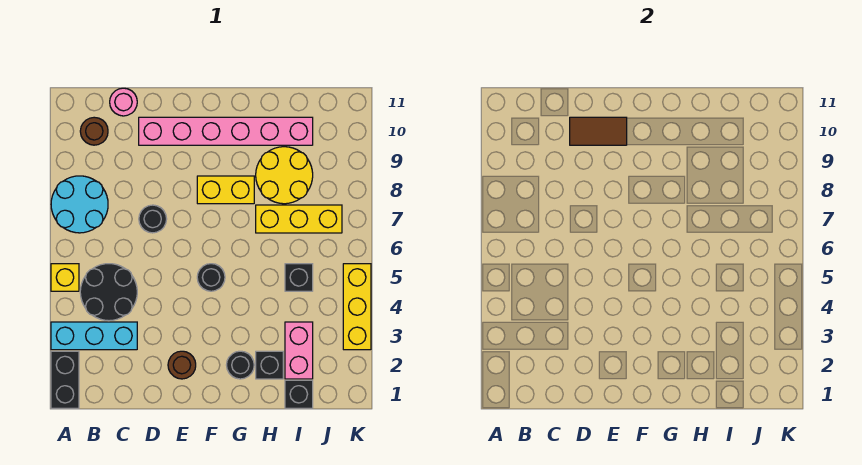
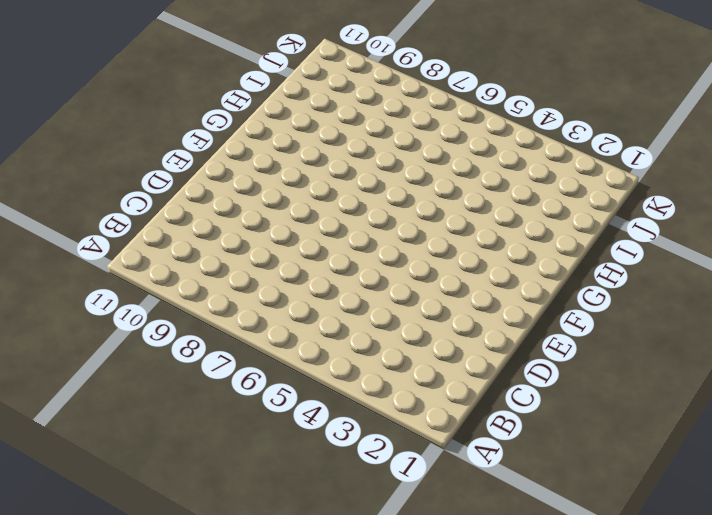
none -> black brick A1:A2 level 1
none -> cyan brick A3:C3 level 1
none -> yellow brick A5 level 1

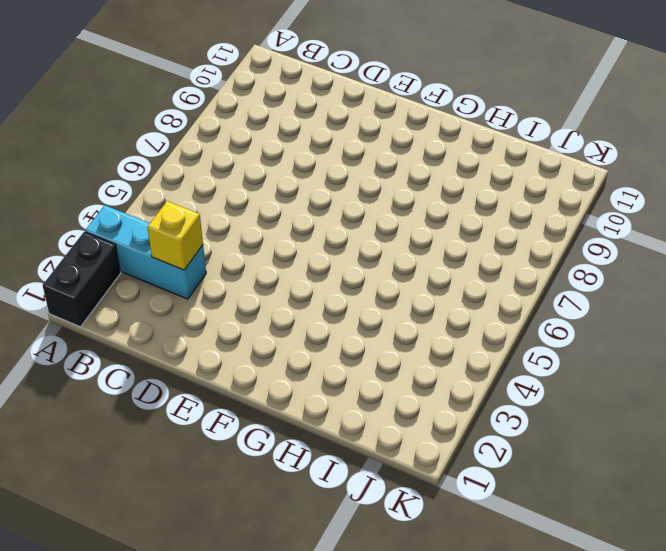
yellow brick C3 level 2 -> yellow brick A5 level 1
none -> cyan round brick A7:B8 level 1
none -> black round brick B4:C5 level 1
none -> brown round brick B10 level 1

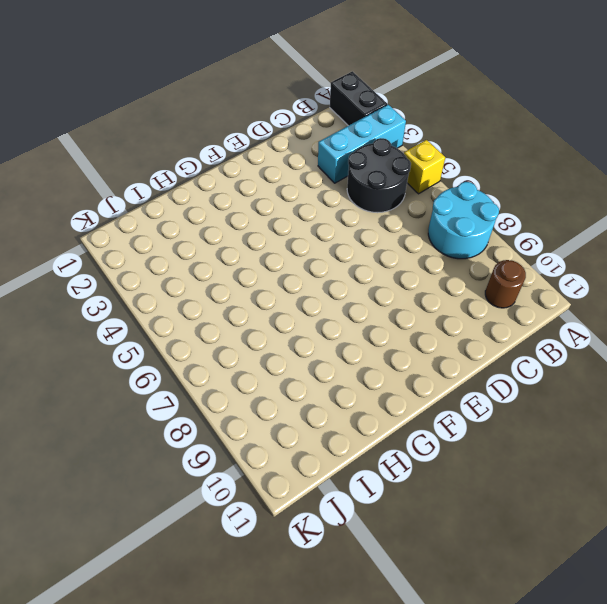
none -> pink round brick C11 level 1
none -> black round brick D7 level 1
none -> pink brick D10:I10 level 1

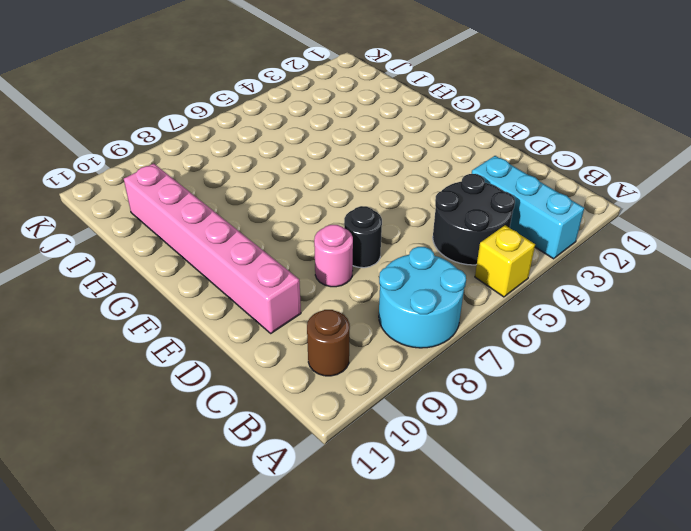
pink round brick D8 level 1 -> pink round brick C11 level 1
none -> black brick A1:A2 level 1
none -> brown round brick E2 level 1
none -> black round brick F5 level 1

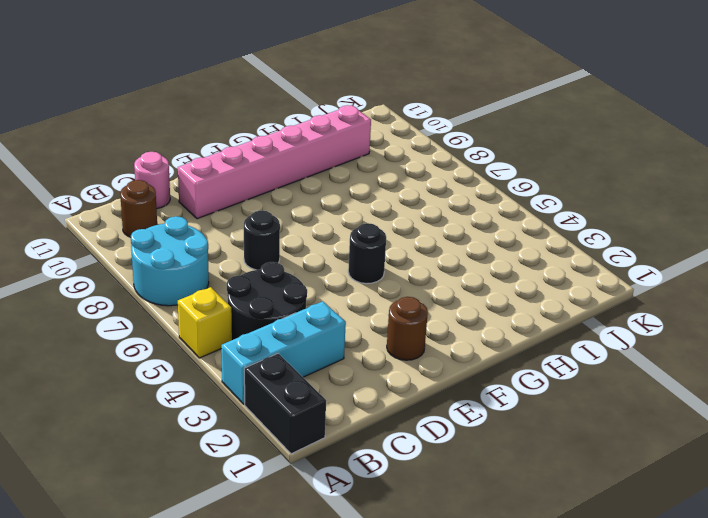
none -> yellow brick F8:G8 level 1
none -> black round brick G2 level 1
none -> black brick H2 level 1

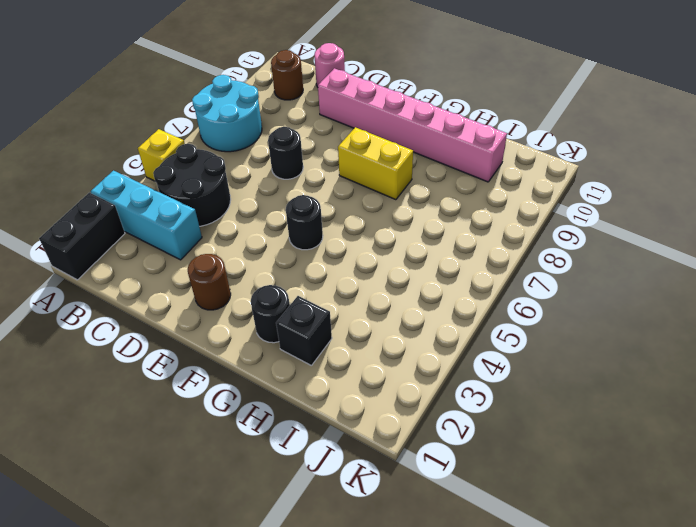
none -> yellow brick H7:J7 level 1
none -> yellow round brick H8:I9 level 1
none -> black brick I1 level 1

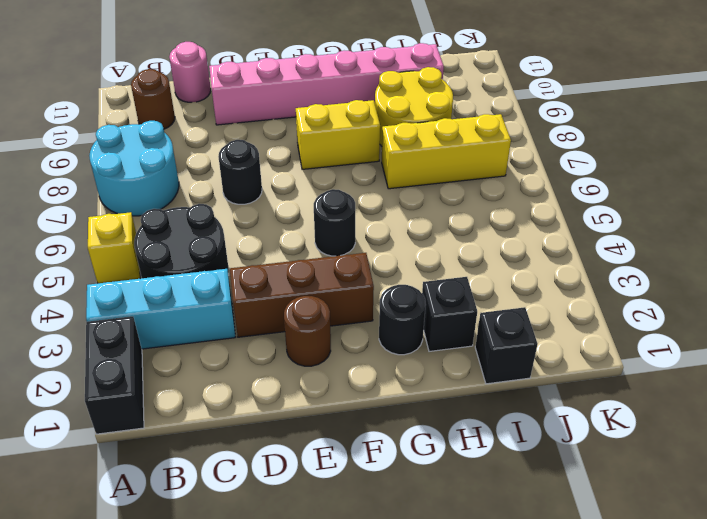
brown brick D3:F3 level 1 -> none
none -> pink brick I2:I3 level 1
none -> black brick I5 level 1
none -> yellow brick K3:K5 level 1

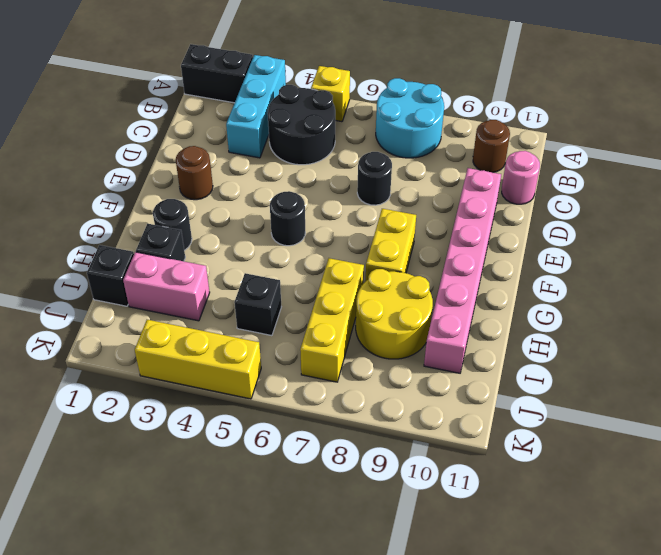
none -> brown tile D10:E10 level 2

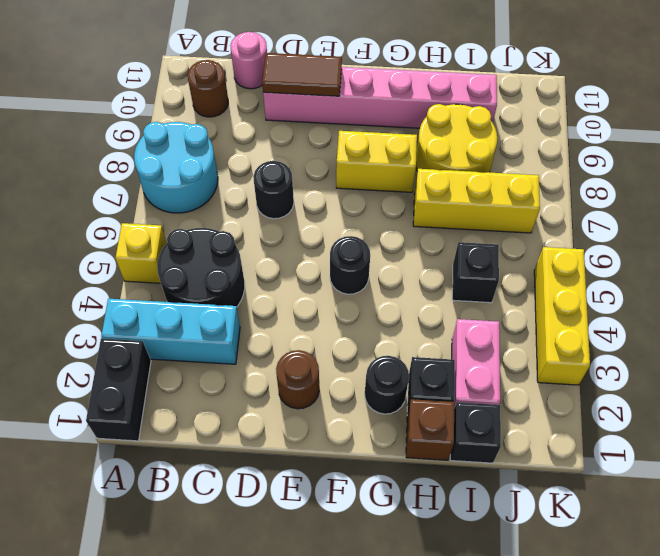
brown brick H1 level 1 -> none

